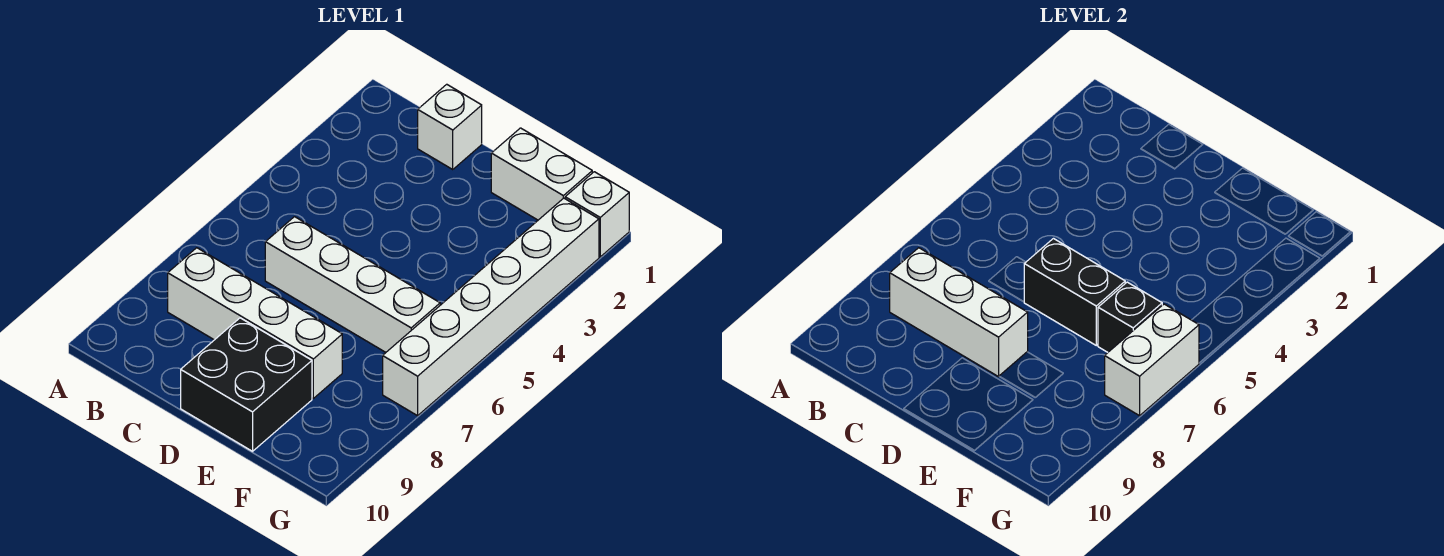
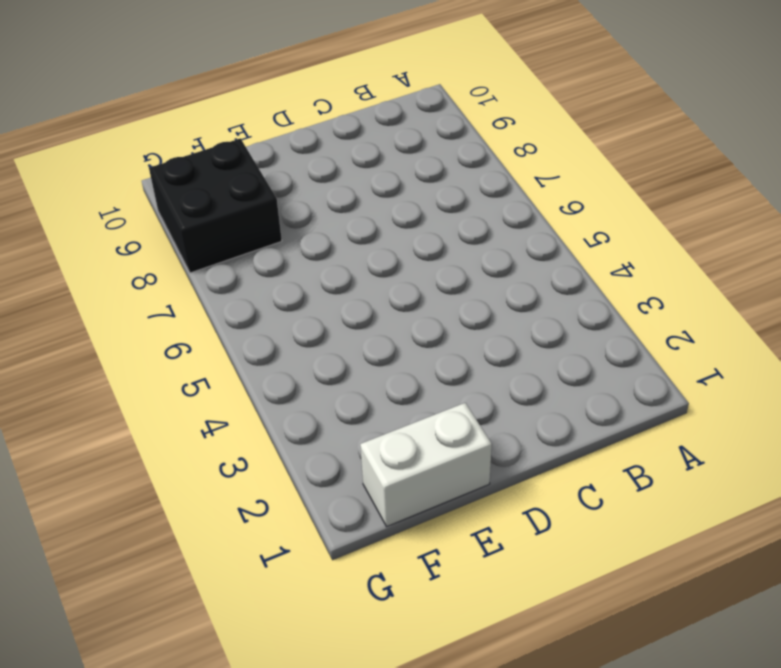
black brick F8:G9 level 1 -> black brick D9:E10 level 1
none -> white brick B8:E8 level 1
none -> white brick C1 level 1

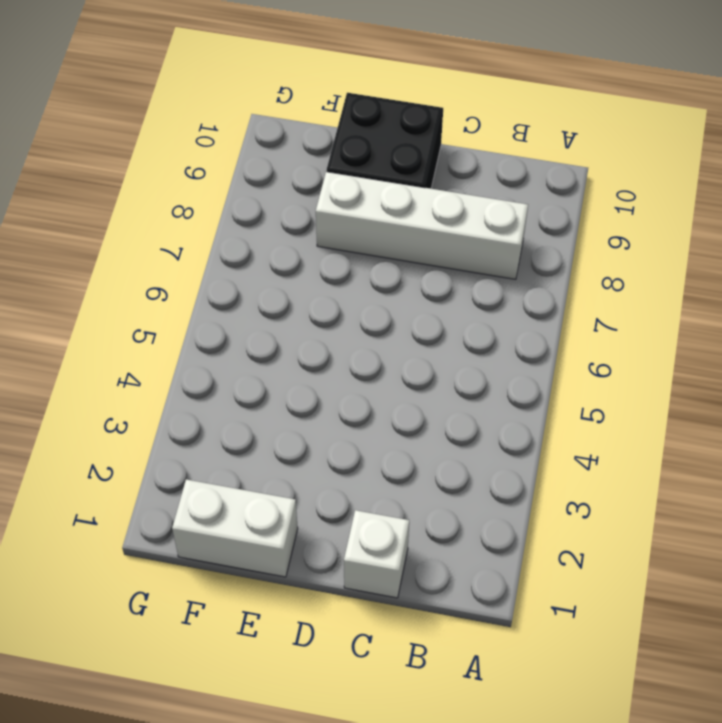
none -> white brick C6:F6 level 1
none -> white brick G1 level 1

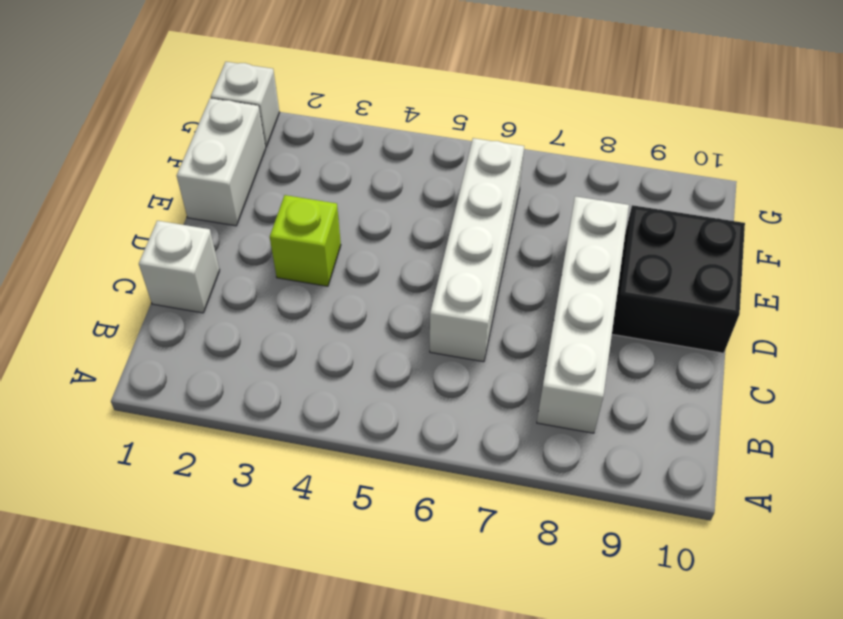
lime brick D3 level 1 -> none
none -> white brick G2:G7 level 1
none -> white brick B8:D8 level 2

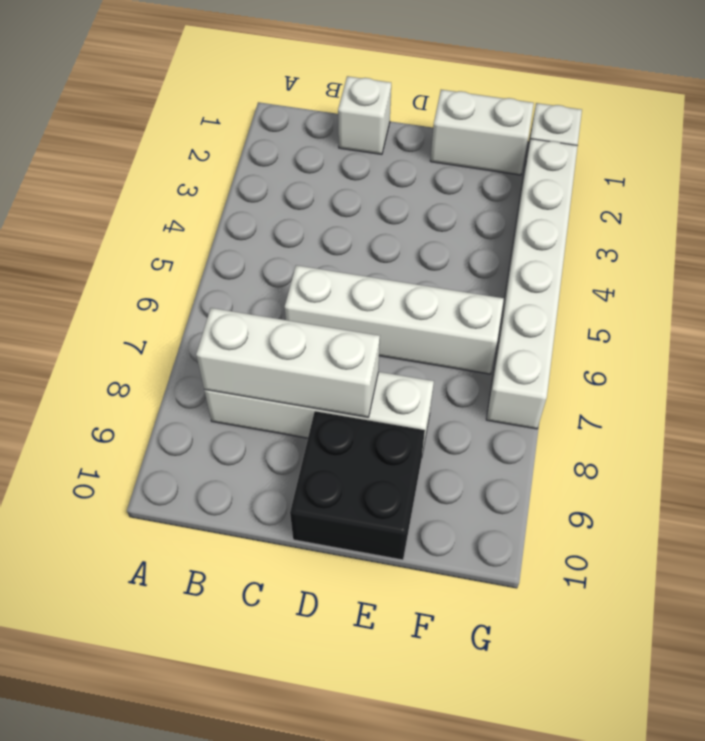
none -> black brick D6:E6 level 2
none -> black brick F6 level 2

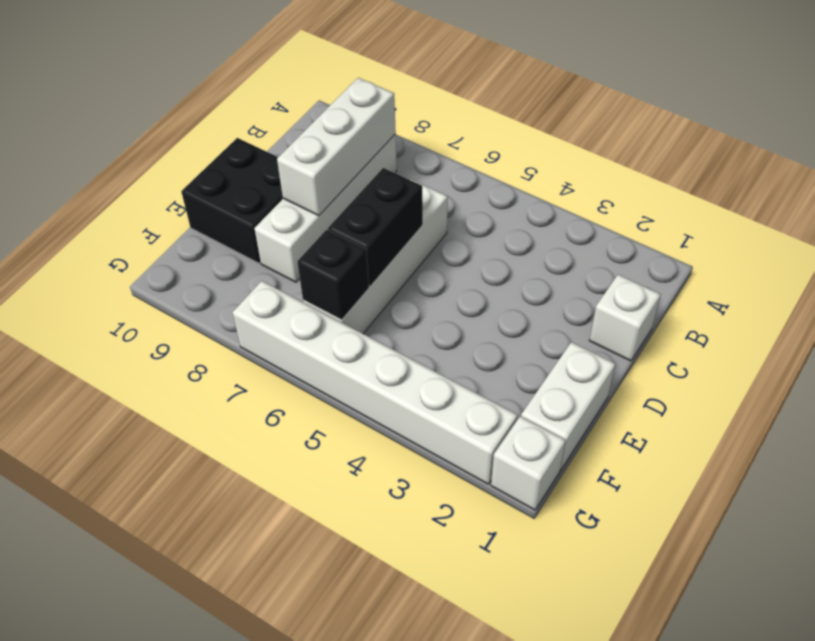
none -> white brick G6:G7 level 2

